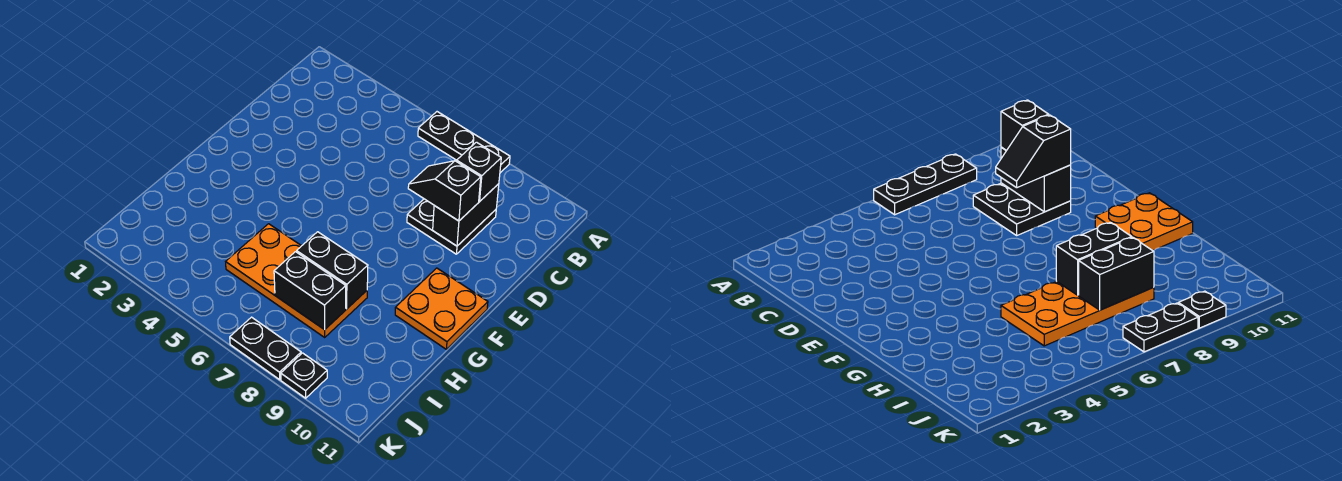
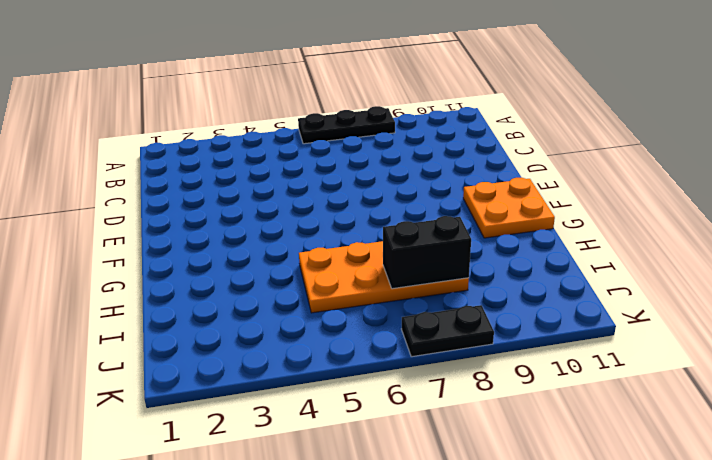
none -> black plate C8:D9 level 1
none -> black plate K9 level 1

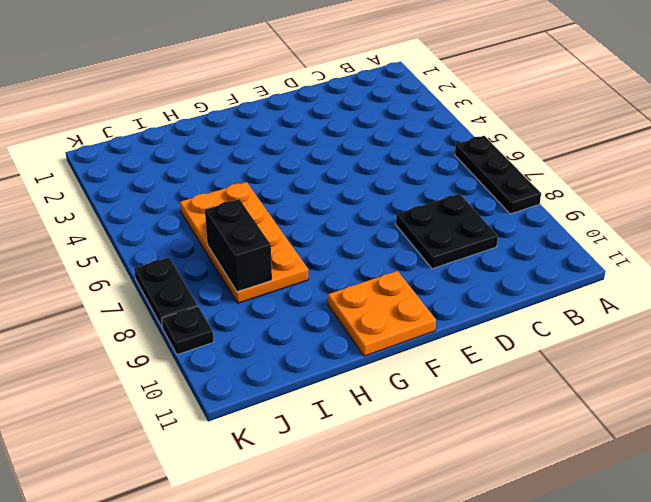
none -> black brick C9:D9 level 2
none -> black brick H7:H8 level 2

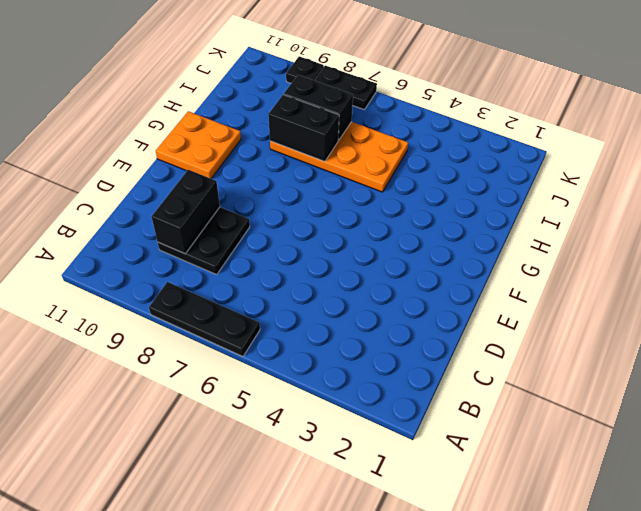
none -> black brick C9 level 3
none -> black slope D8:D9 level 3 top 9

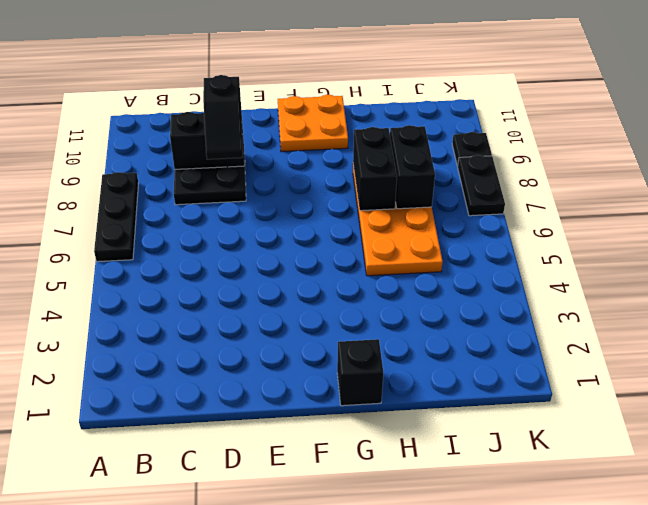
black brick G1 level 1 -> black brick C9 level 3

